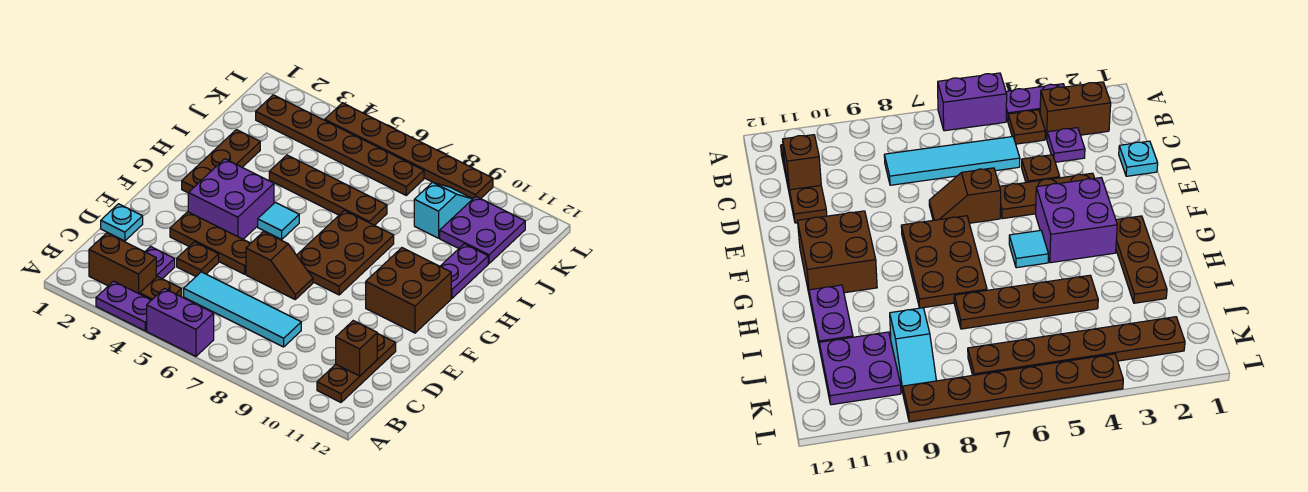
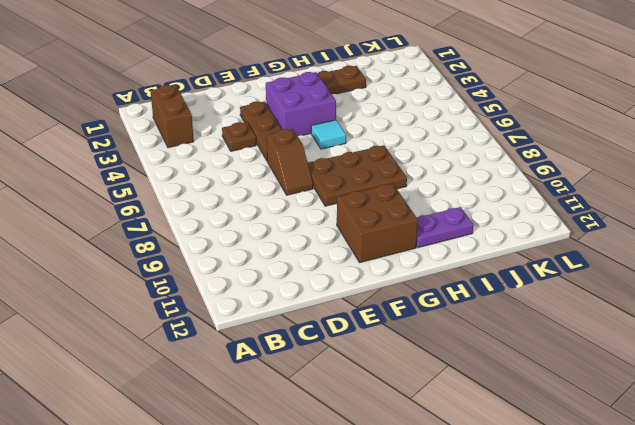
none -> purple plate A3:A4 level 1
none -> purple brick A5:A6 level 1
none -> brown plate B4 level 1

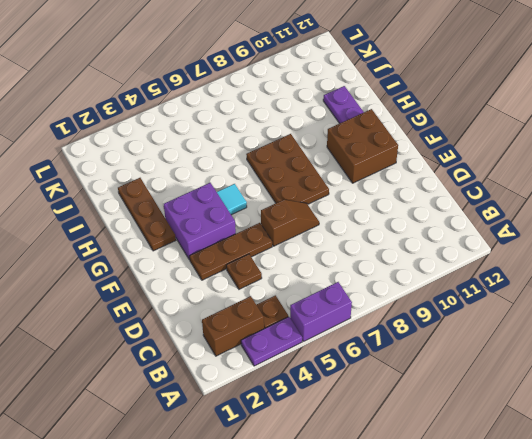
none -> brown plate B11:D11 level 1
none -> purple plate C3 level 1
none -> cyan tile C5:C8 level 1

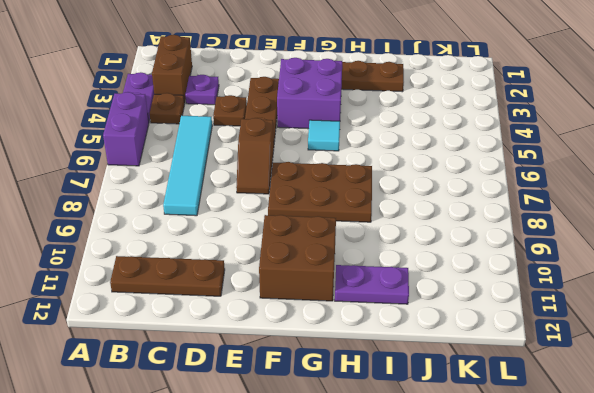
none -> cyan plate D1 level 1
none -> brown plate I4:I7 level 1
none -> cyan slope J9:K9 level 1 top J

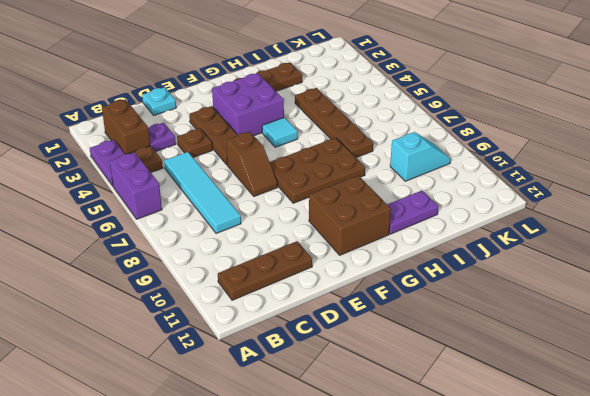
none -> purple plate J10:K11 level 1
none -> brown plate K2:K7 level 1
none -> brown plate L4:L9 level 1

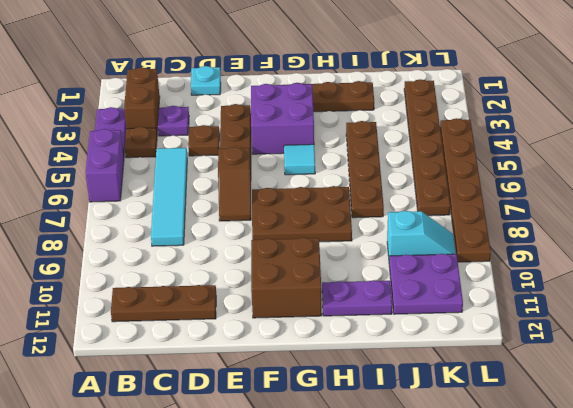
none -> brown brick C11 level 2

